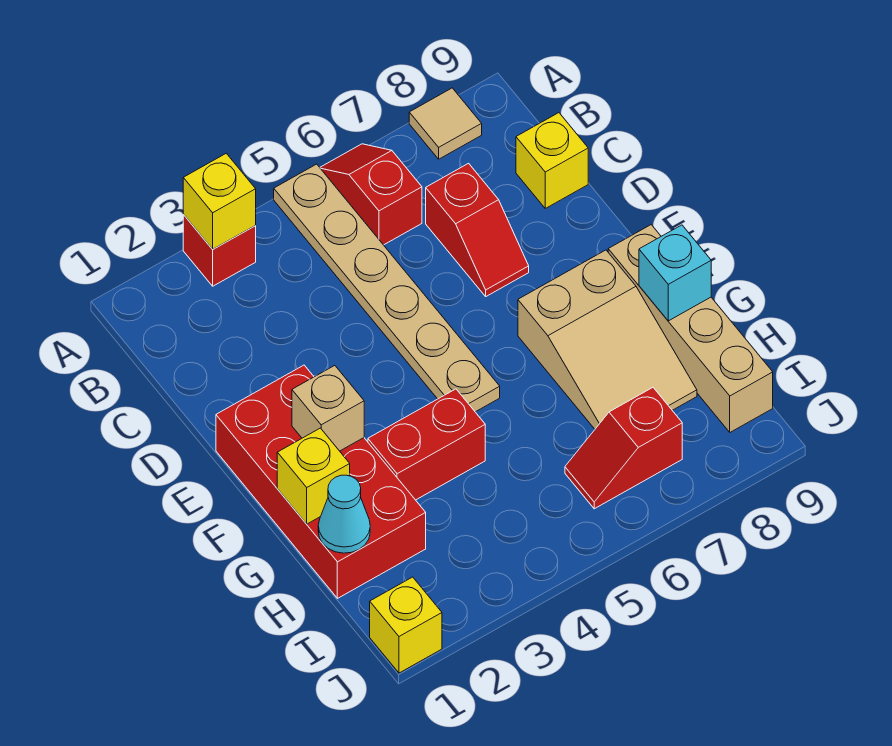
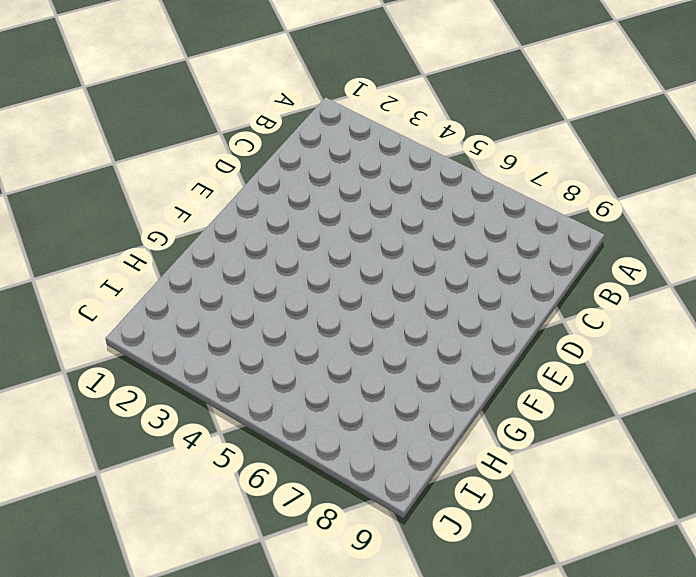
none -> red brick A3 level 1
none -> tan plate A5:F5 level 1
none -> red slope A6:B6 level 1 top B

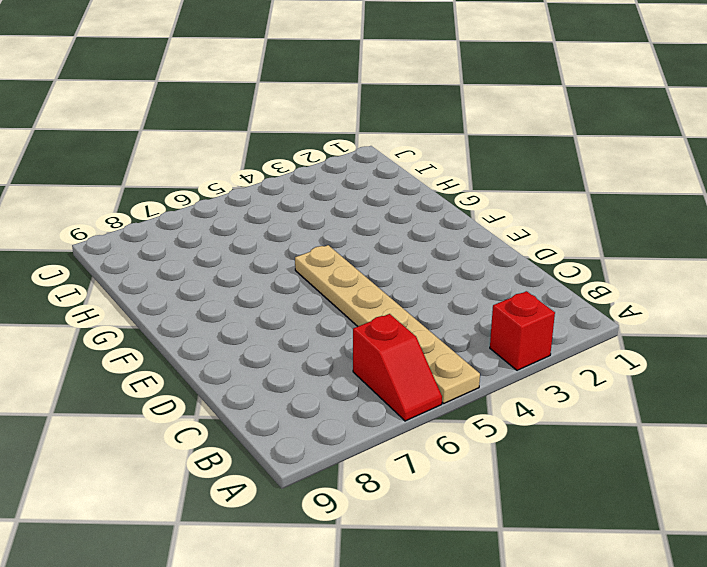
none -> tan tile A8 level 1
none -> red slope C7:D7 level 1 top C
none -> yellow brick C9 level 1

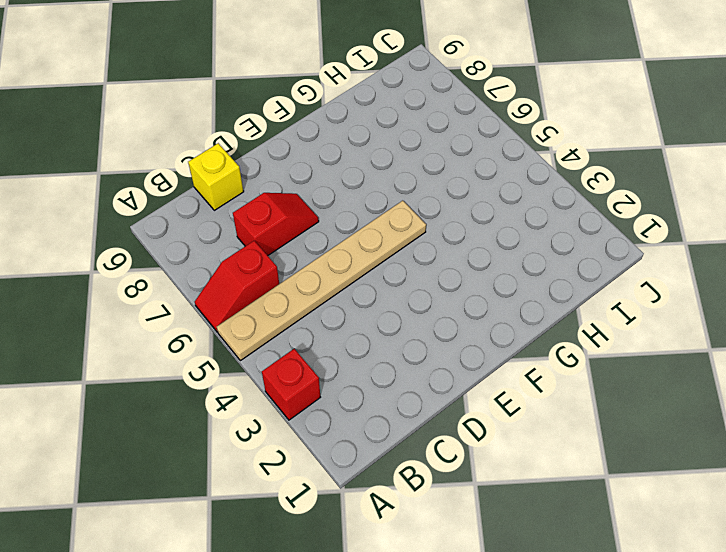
none -> tan tile A8 level 1
none -> red brick E1:H2 level 1
none -> tan slope F7:H8 level 1 top F

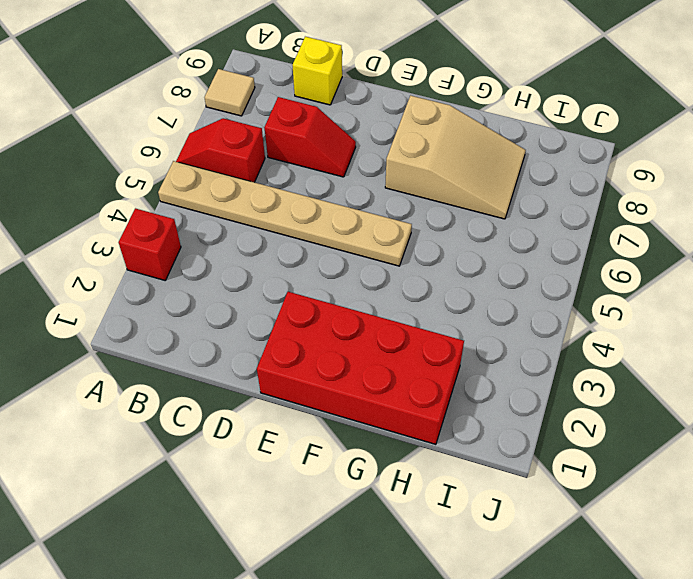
none -> tan brick F9:I9 level 1
none -> red brick G3:G4 level 1
none -> red slope I6:I7 level 1 top 7

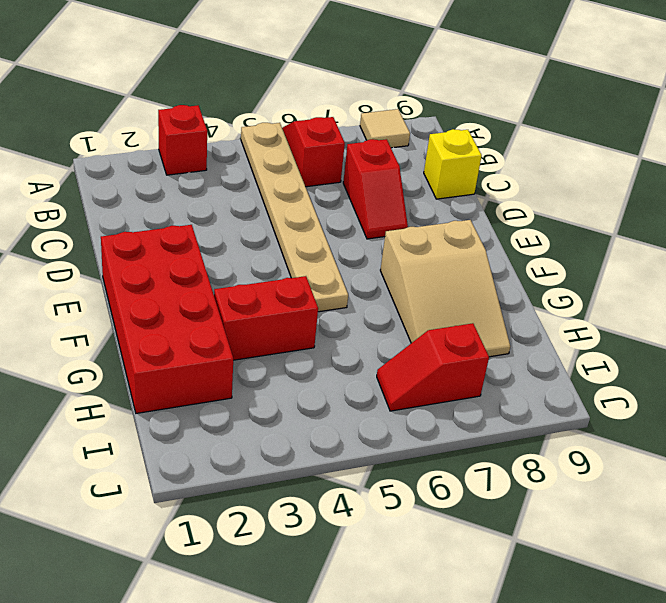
none -> tan brick F9:I9 level 1
none -> yellow brick J1 level 1
none -> yellow brick A3 level 2

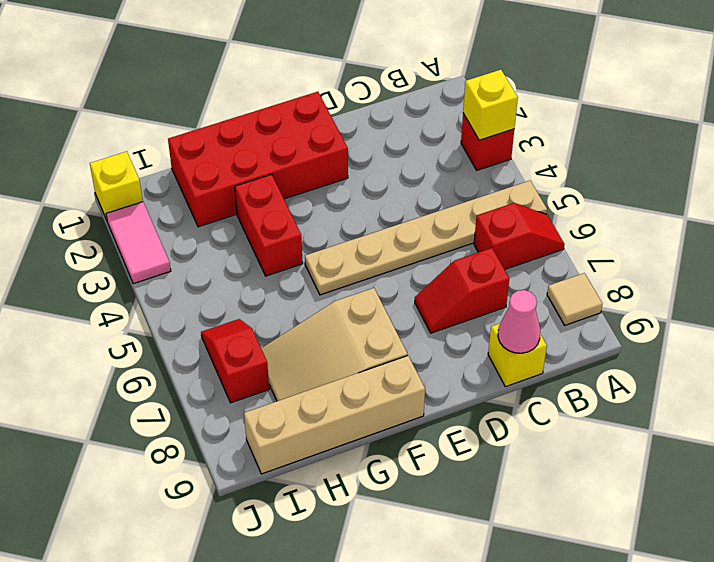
pink cone C9 level 2 -> none
pink tile J2:J3 level 1 -> none
none -> tan brick F2 level 2
none -> yellow brick G1 level 2
none -> cyan brick G9 level 2

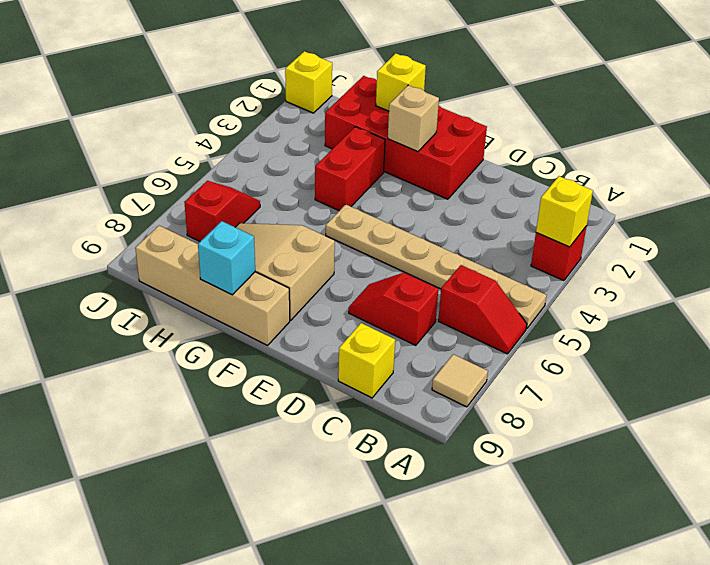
none -> cyan cone H1 level 2

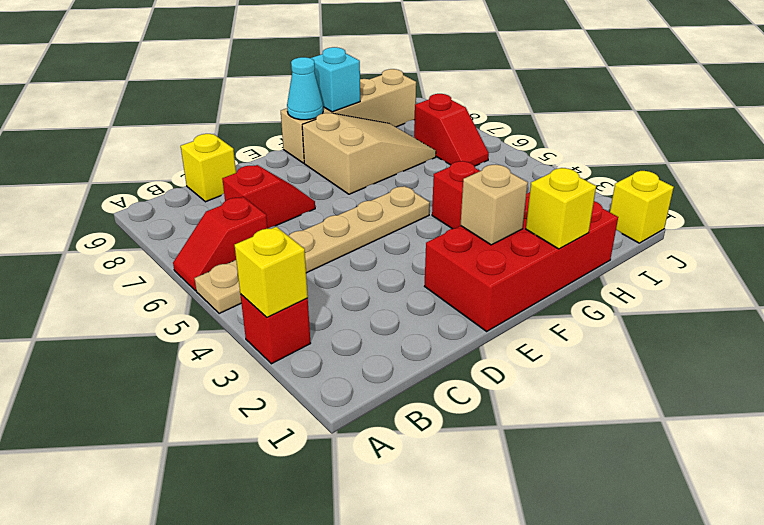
cyan cone F9 level 2 -> cyan cone H1 level 2
none -> tan tile A8 level 1

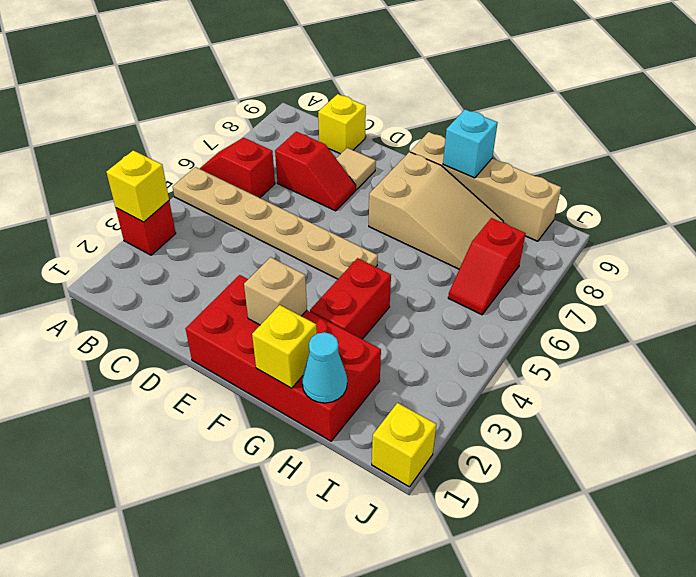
tan tile D8 level 1 -> tan tile A8 level 1

